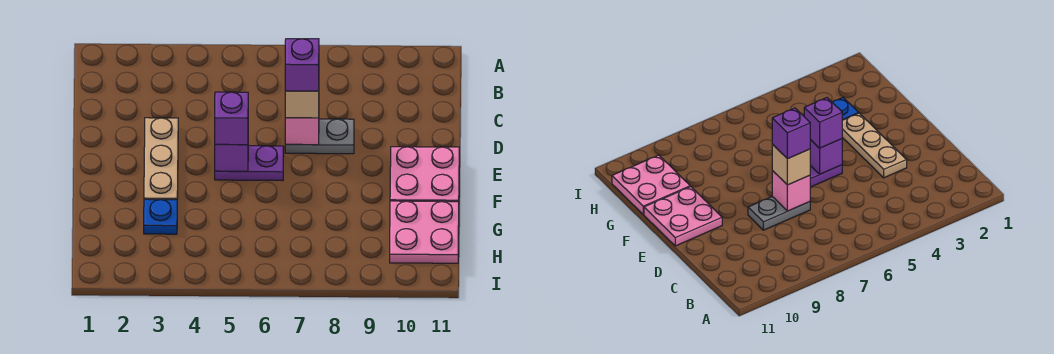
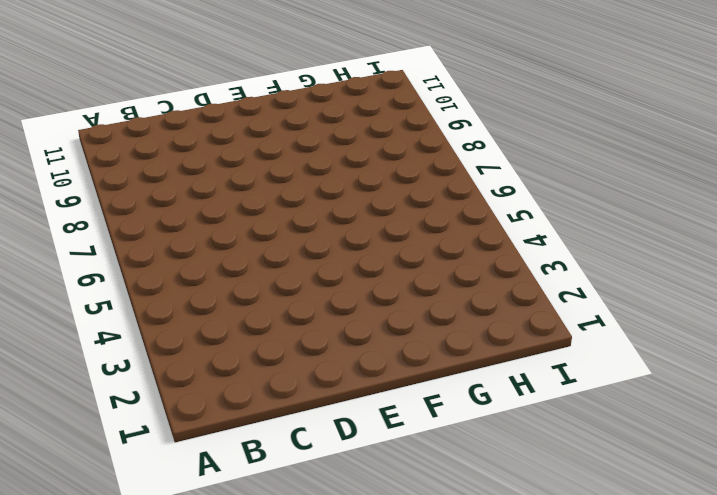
none -> tan plate D3:F3 level 1
none -> grey plate D7:D8 level 1

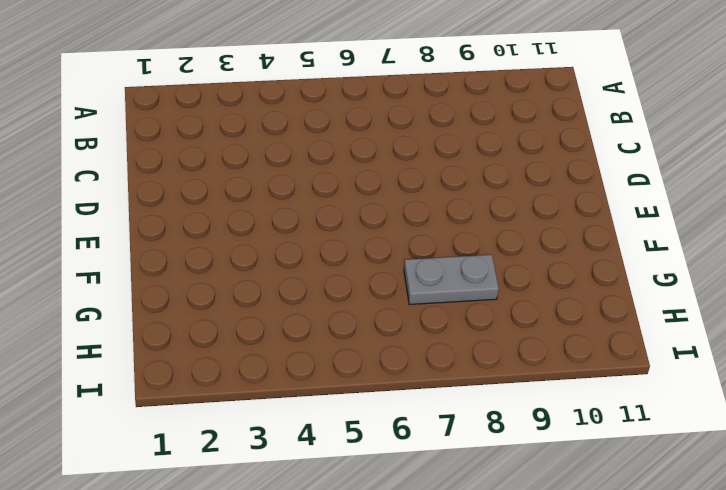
grey plate G7:G8 level 1 -> grey plate D7:D8 level 1
none -> tan plate D3:F3 level 1
none -> purple plate E5:E6 level 1

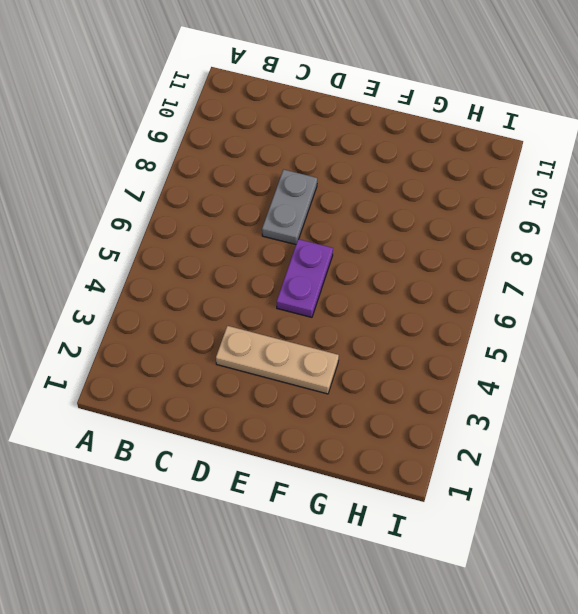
none -> pink plate E10:F11 level 1
none -> blue plate G3 level 1

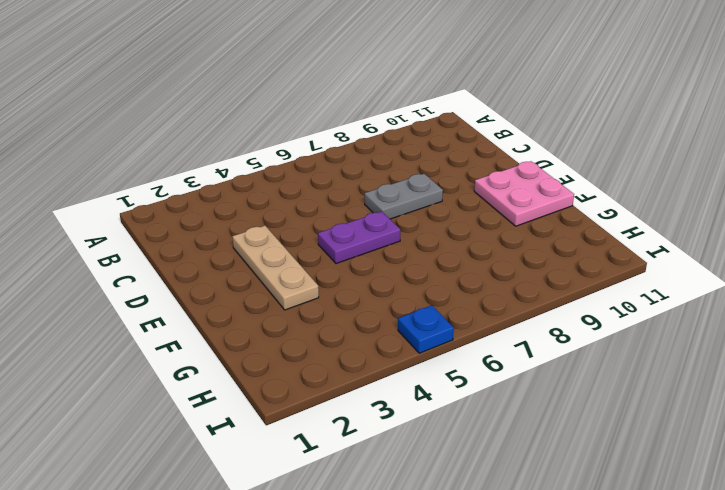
blue plate I5 level 1 -> blue plate G3 level 1
none -> pink plate G10:H11 level 1
none -> pink brick D7 level 2

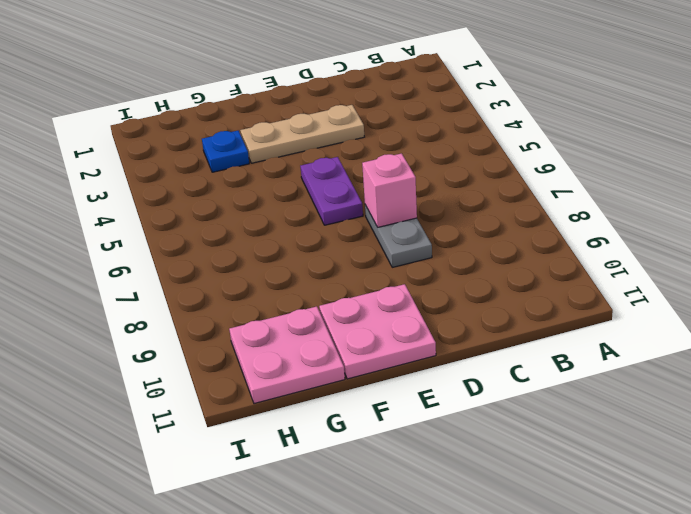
none -> purple brick E5 level 2
none -> tan brick D7 level 3

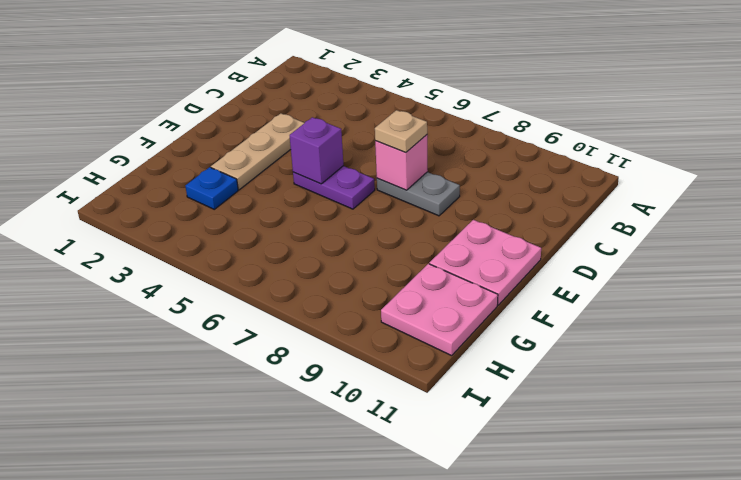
tan plate D7 level 3 -> tan brick D7 level 3
none -> purple brick E5 level 3
none -> purple brick D7 level 4

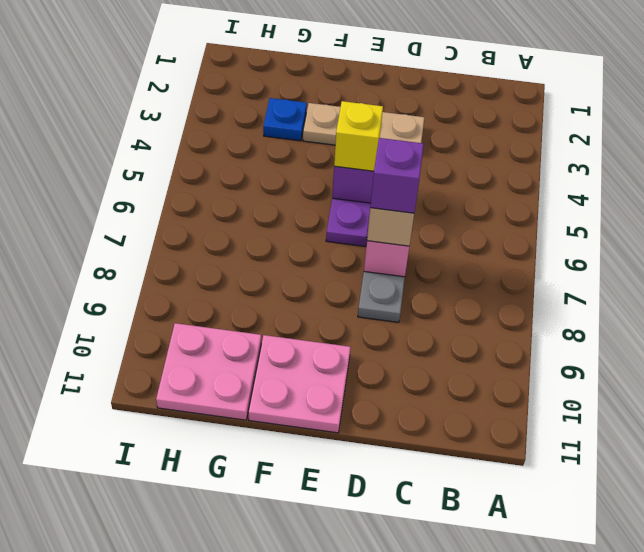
yellow brick E5 level 3 -> purple brick E5 level 3

